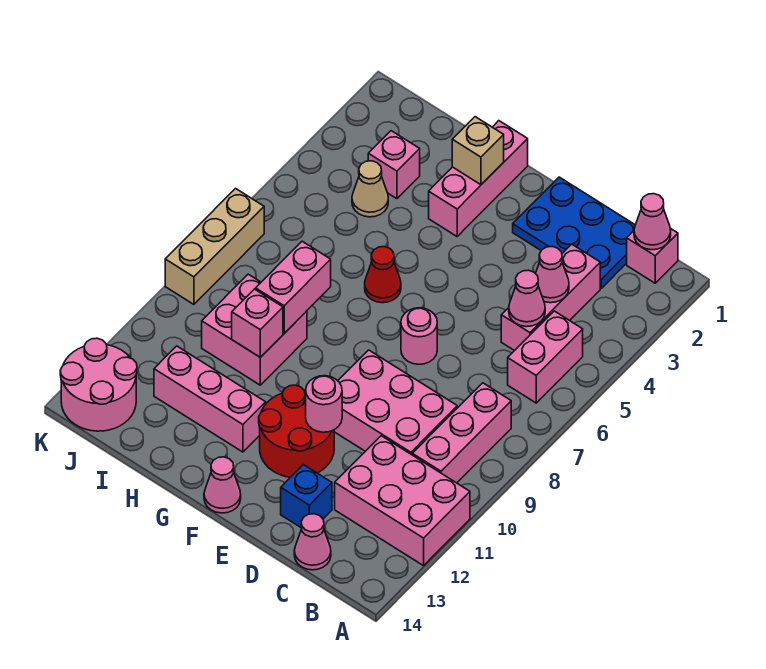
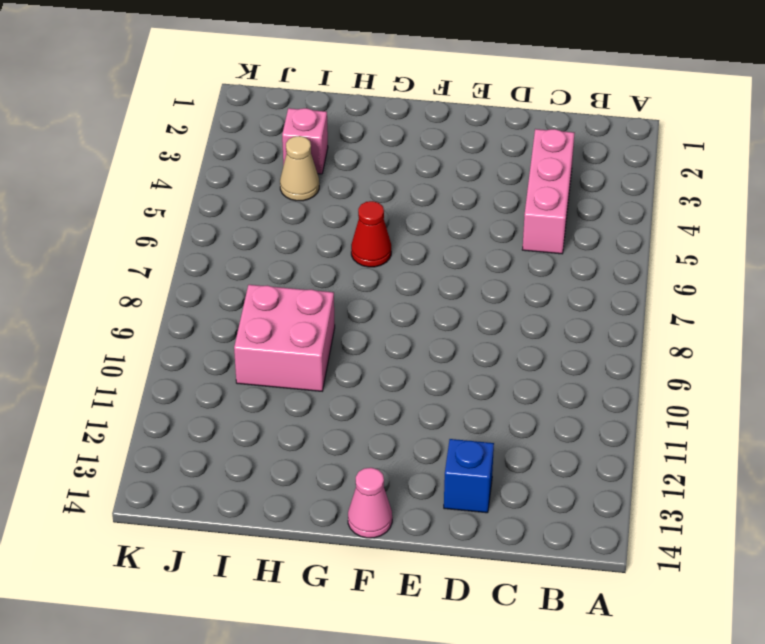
none -> pink brick A11:C12 level 1
none -> pink brick B1 level 1
none -> pink brick B5:B6 level 1

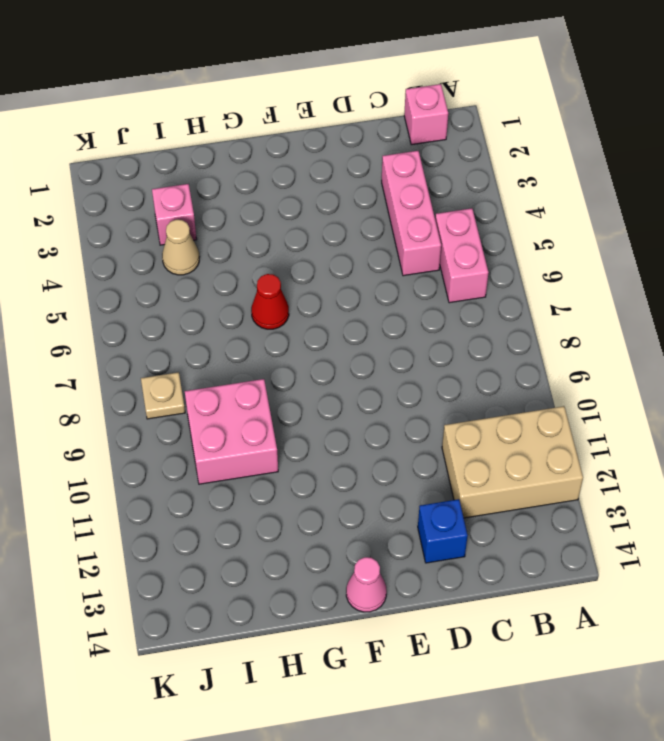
tan brick A11:C12 level 1 -> pink brick A11:C12 level 1
tan plate J8 level 1 -> none
none -> pink brick B8:B10 level 1
none -> blue plate C1:E2 level 1
none -> pink brick C9:E10 level 1

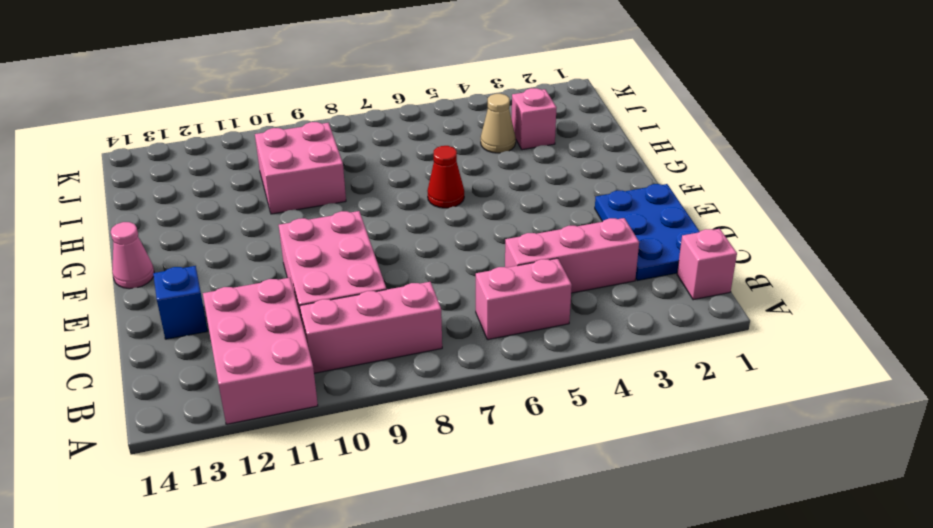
none -> pink cone C14 level 1
none -> pink round brick E7 level 1
none -> red round brick E11:F12 level 1

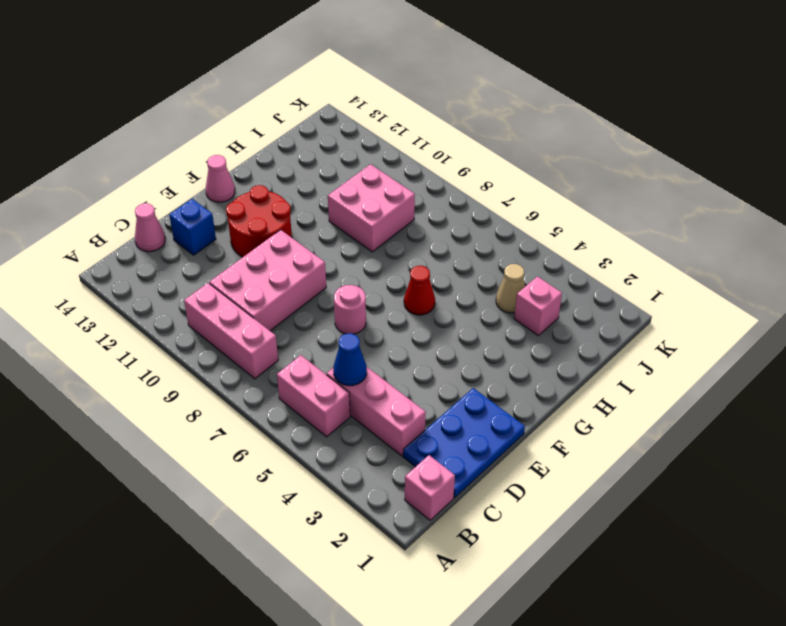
blue cone C5 level 2 -> pink cone C5 level 2
none -> pink brick A11:C12 level 1
none -> pink brick G1:G3 level 1
none -> pink brick G12:I12 level 1

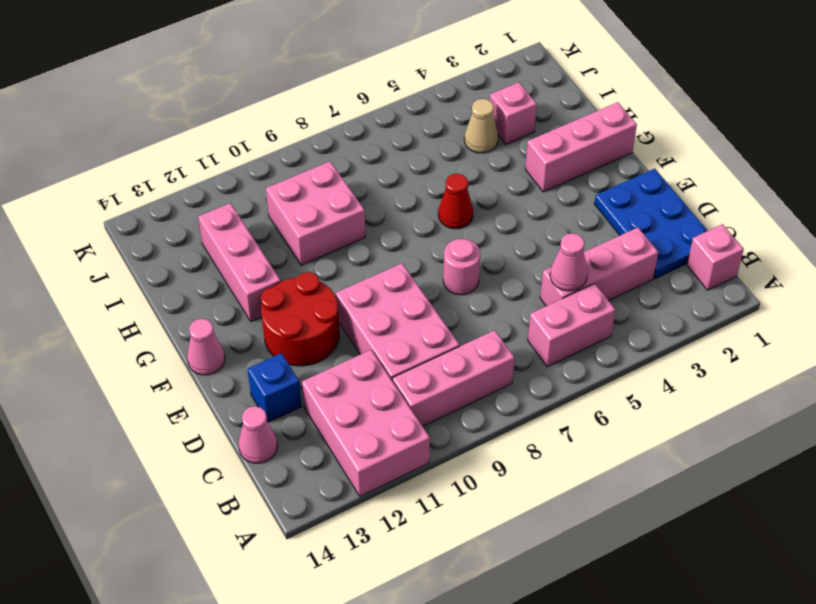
none -> pink round brick J13:K14 level 1
none -> tan brick K7:K9 level 1
none -> pink cone B1 level 2

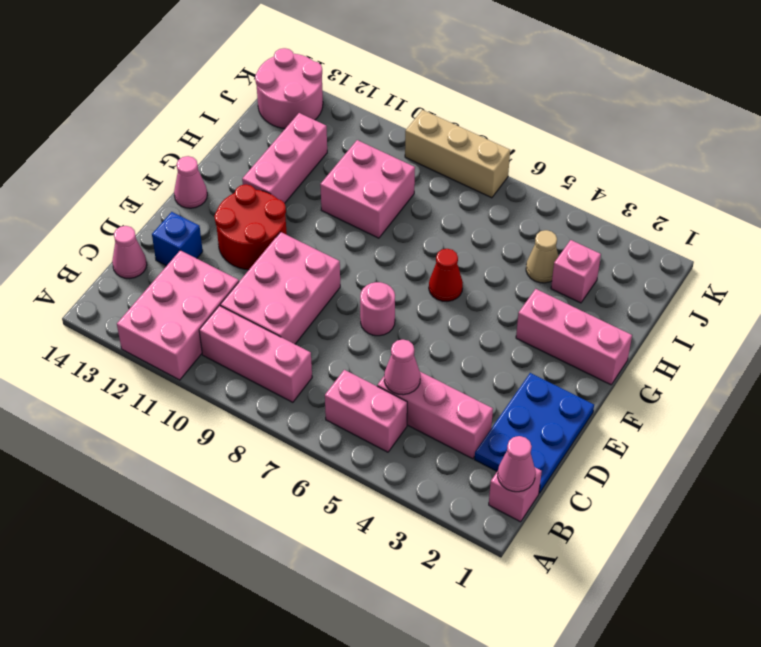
none -> pink cone C4 level 2
none -> pink round brick E11 level 2
none -> tan brick G2 level 2

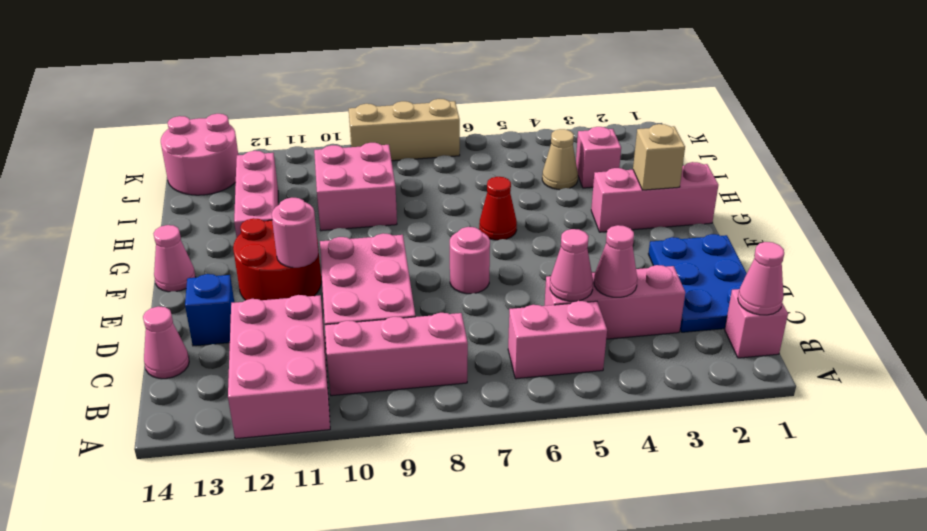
none -> pink brick H8:H9 level 2
none -> pink brick H10 level 2

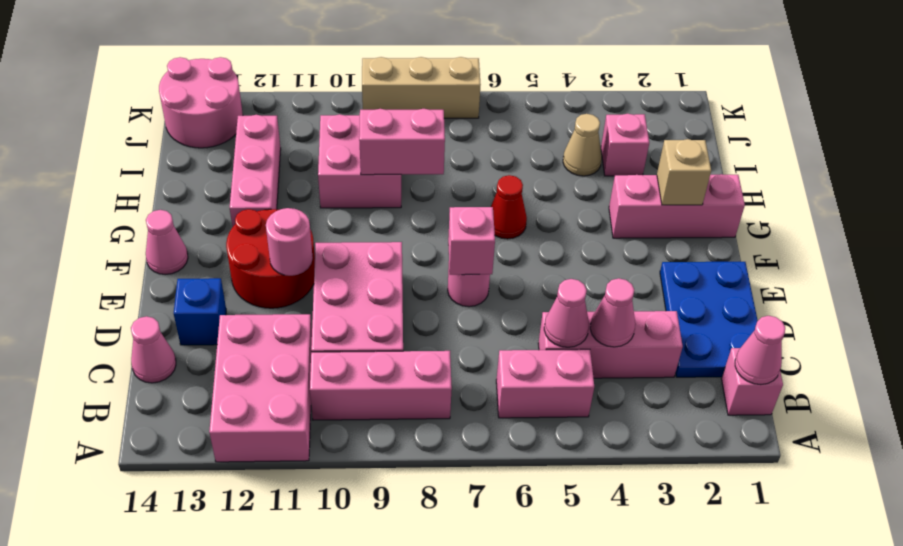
pink brick E7 level 2 -> pink brick H10 level 2

